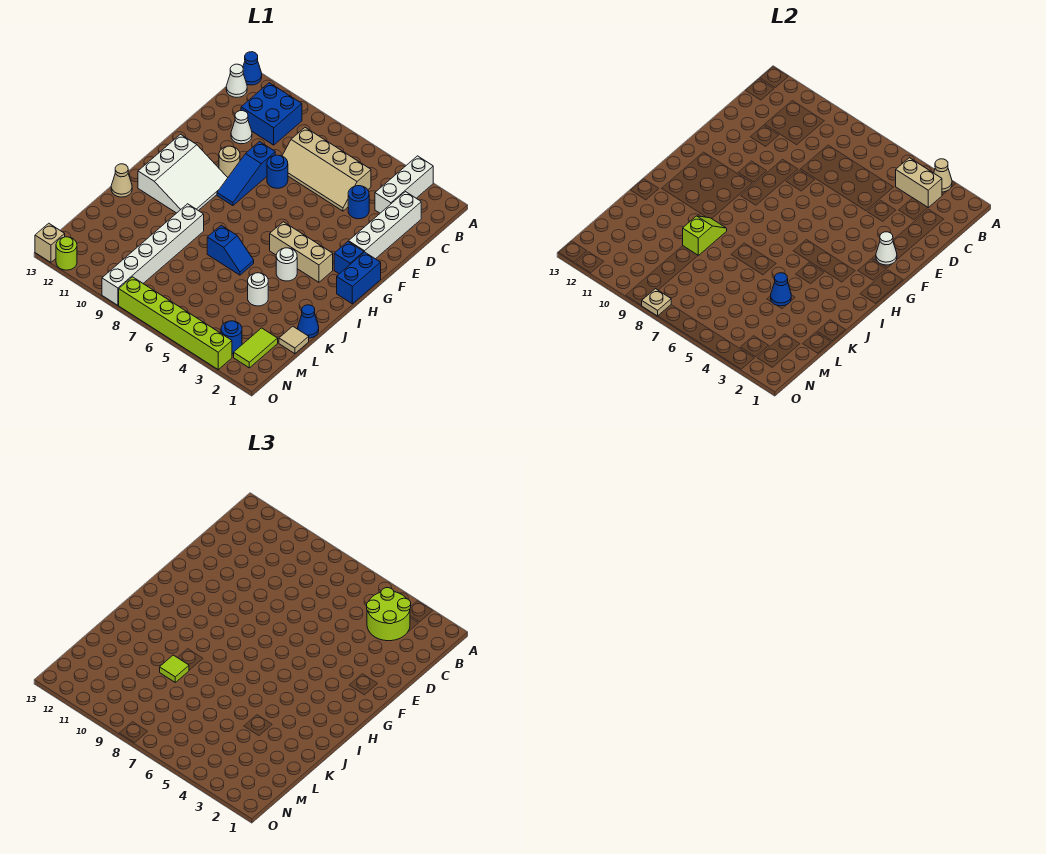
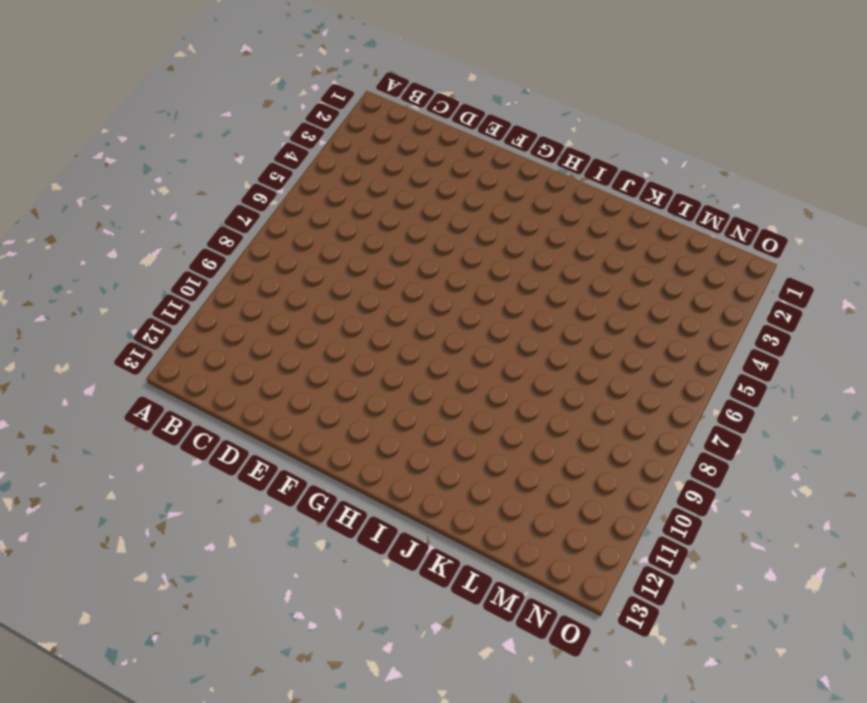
none -> white brick A3:C3 level 1
none -> blue cone A13 level 1
none -> blue brick B10:C11 level 1
none -> white cone B13 level 1

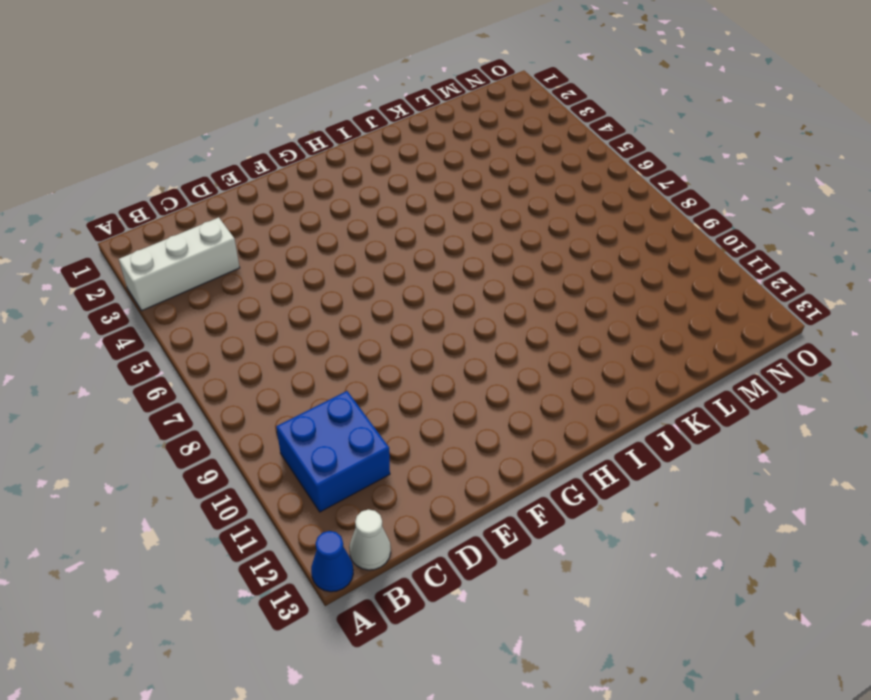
none -> white brick C2:F2 level 1
none -> tan slope C5:D8 level 1 top C
none -> blue round brick D4 level 1
none -> white cone D11 level 1

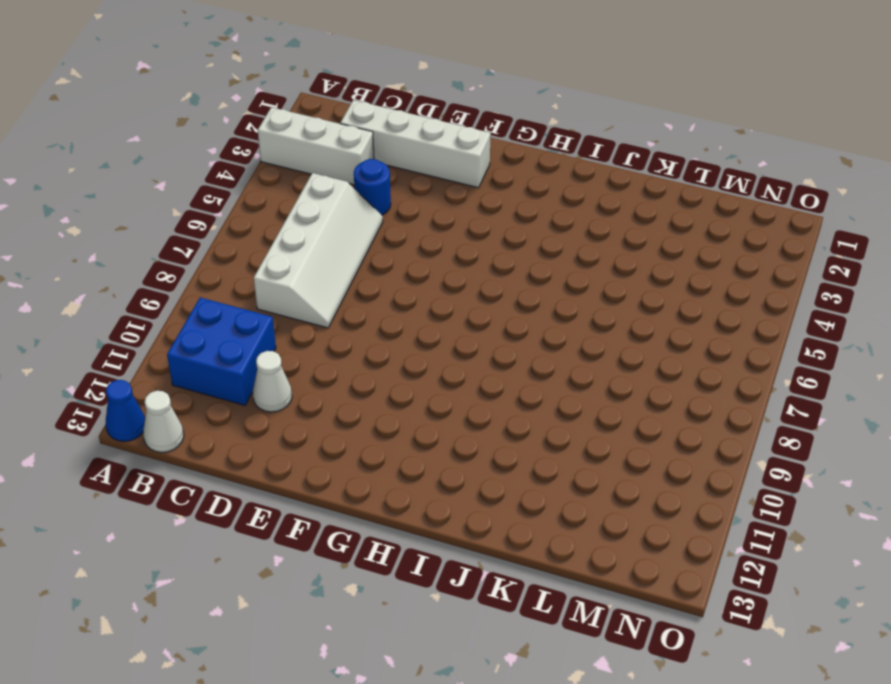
white slope C5:D8 level 1 top C -> tan slope C5:D8 level 1 top C
none -> blue round brick E8 level 1
none -> blue slope E9:G9 level 1 top E
none -> tan round brick F10 level 1
none -> blue brick G1:H1 level 1

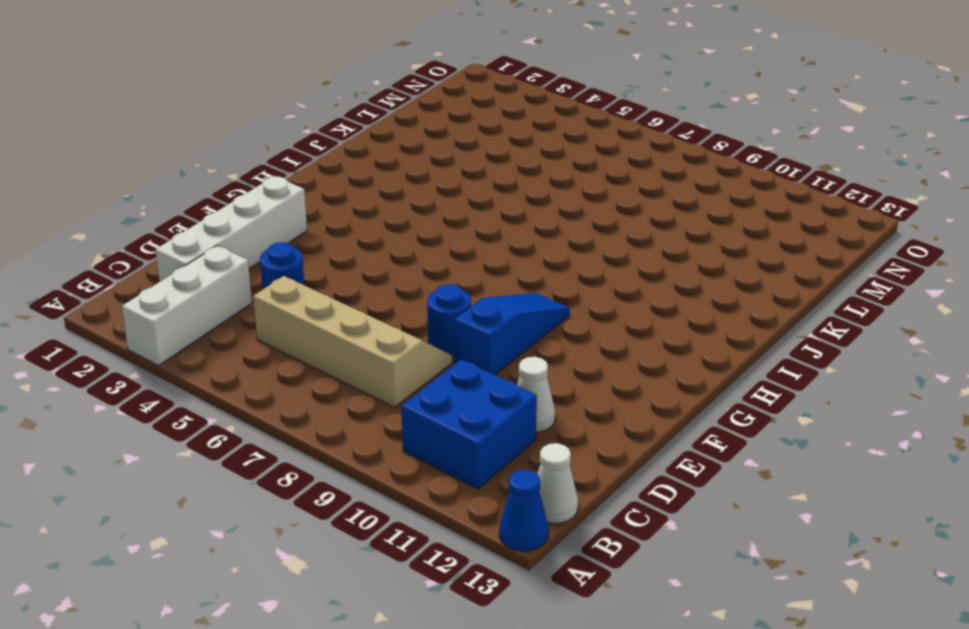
none -> tan round brick F10 level 1
none -> blue brick G1:H1 level 1
none -> blue brick G2 level 1
none -> white slope G10:I12 level 1 top 12

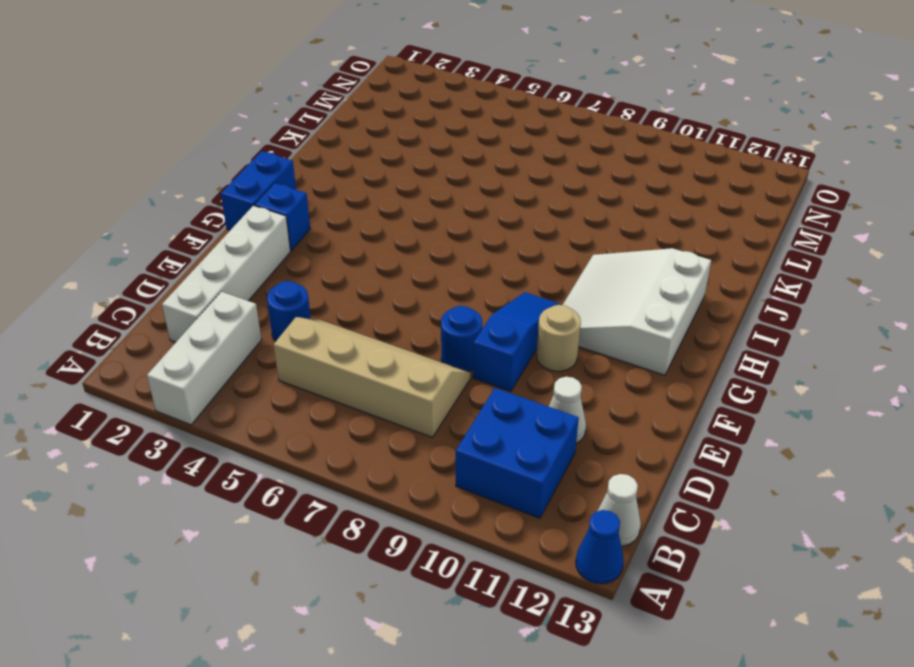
none -> tan brick H3:H5 level 1
none -> white round brick I4 level 1
none -> blue slope J6:J7 level 1 top 7
none -> white brick J9:O9 level 1

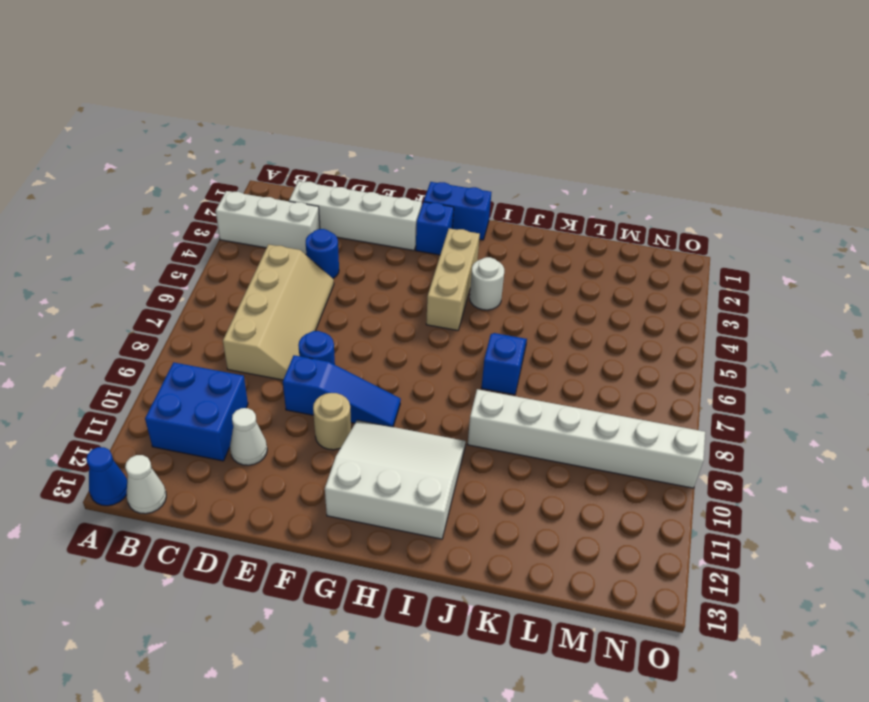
none -> tan cone J13 level 1
none -> blue cone K1 level 1
none -> white round brick K4 level 1
none -> tan tile L1 level 1

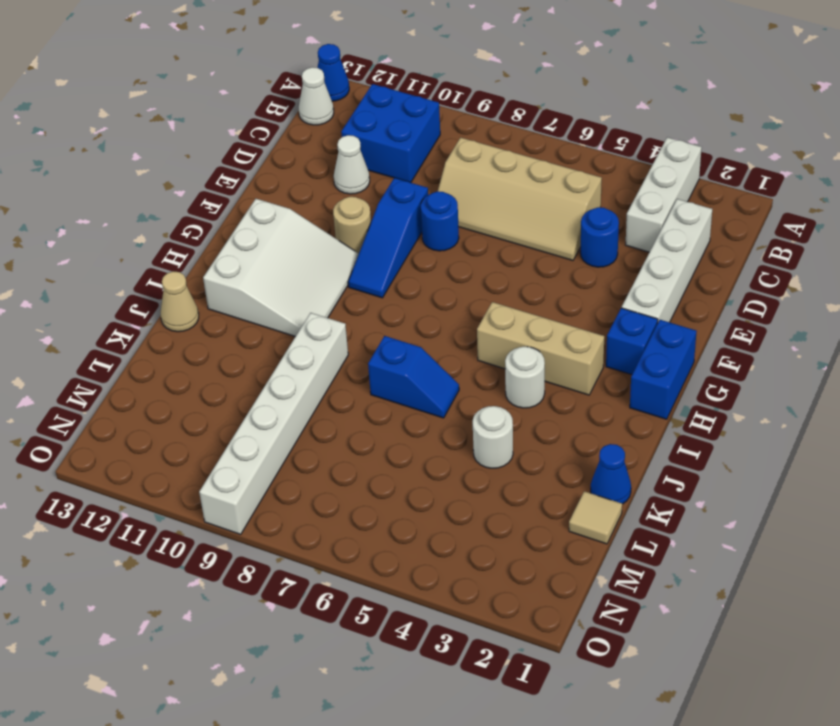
none -> lime tile M2:N2 level 1
none -> blue round brick N3 level 1
none -> lime brick O3:O8 level 1
none -> lime round brick O12 level 1

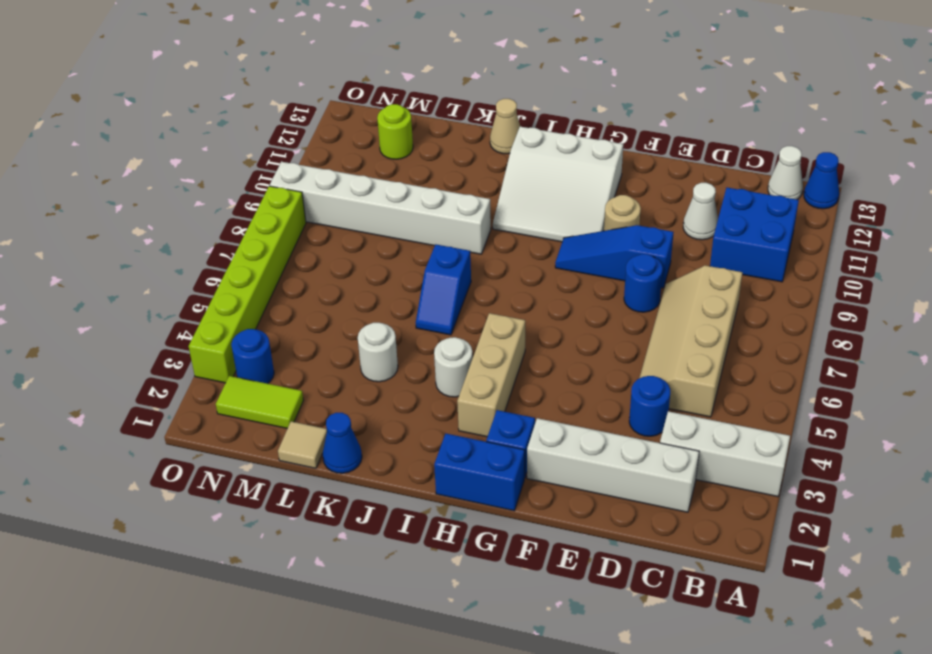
lime round brick M12 level 1 -> lime round brick O12 level 1
none -> tan brick O13 level 1
none -> tan cone A3 level 2
none -> tan brick B3:B4 level 2
none -> white cone F2 level 2

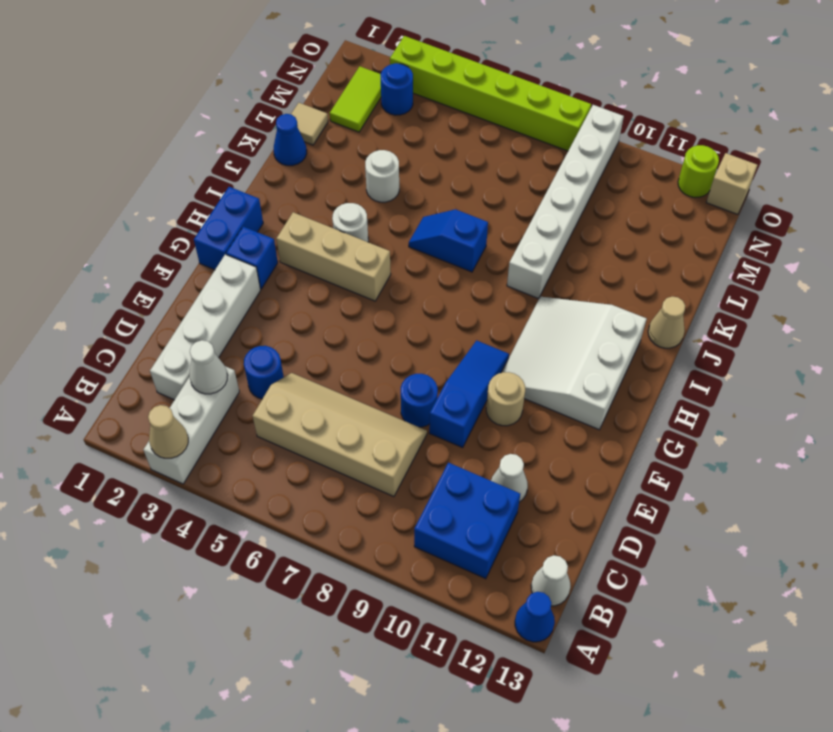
white cone C3 level 2 -> white cone F2 level 2
none -> tan brick B3:B4 level 2
none -> lime slope J9:K9 level 2 top K
none -> blue cone K4 level 2
none -> tan plate O8 level 2

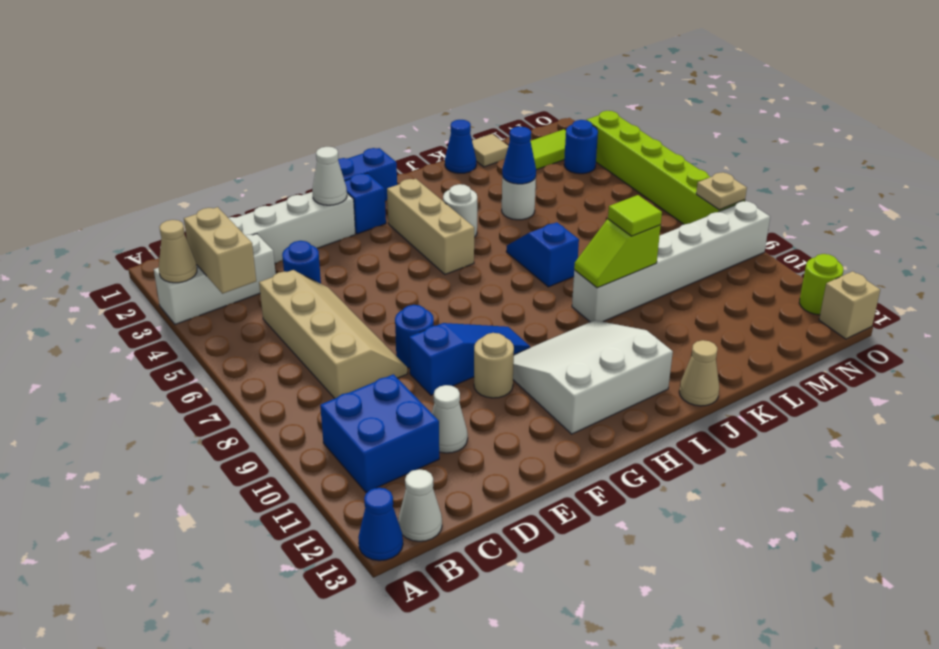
none -> lime round brick B3:C4 level 3

